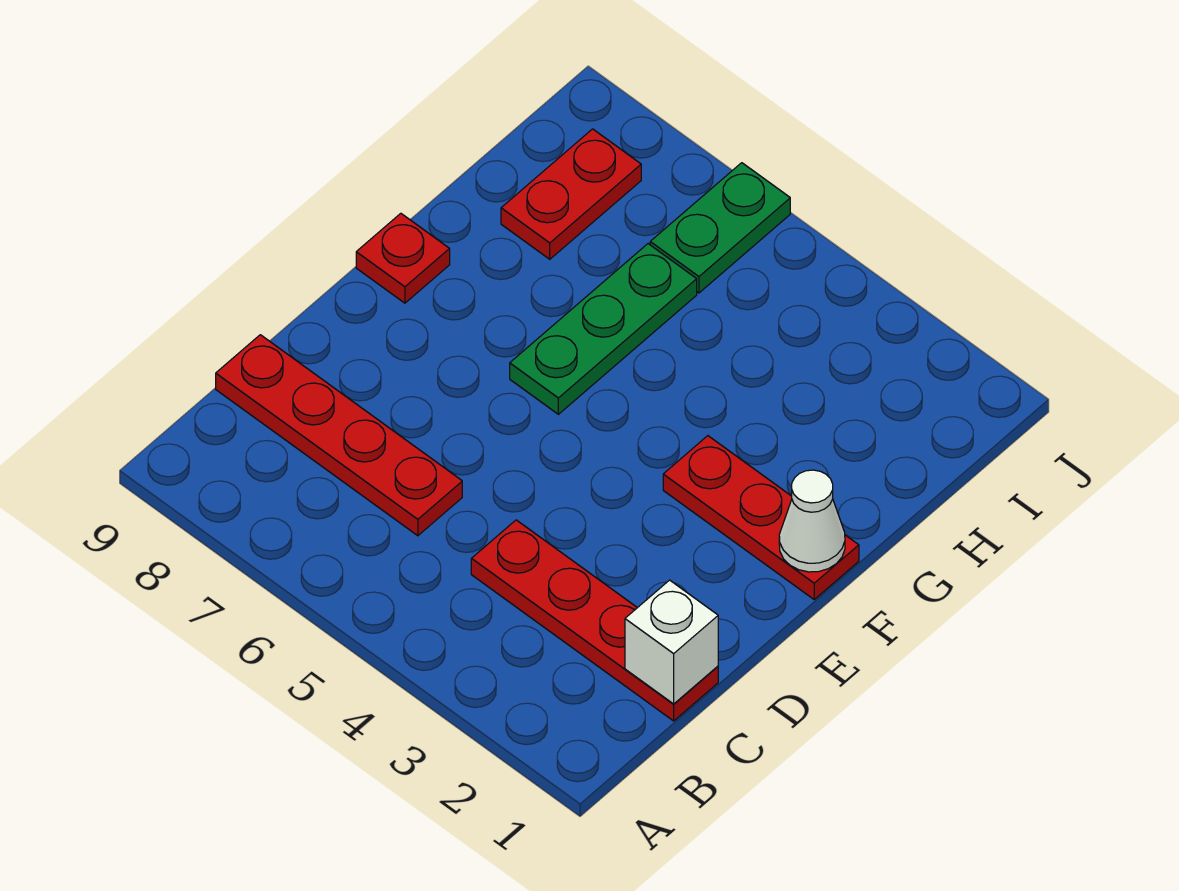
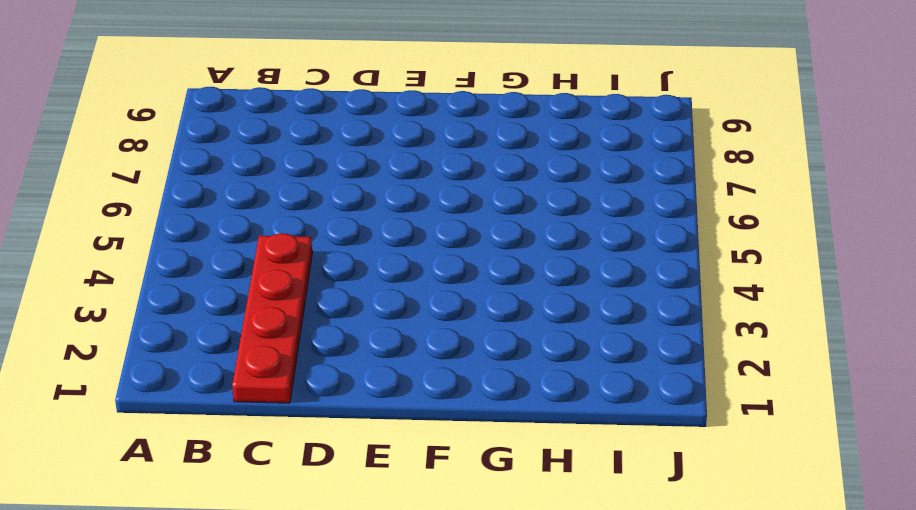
none -> red plate C6:C9 level 1
none -> red plate F1:F3 level 1

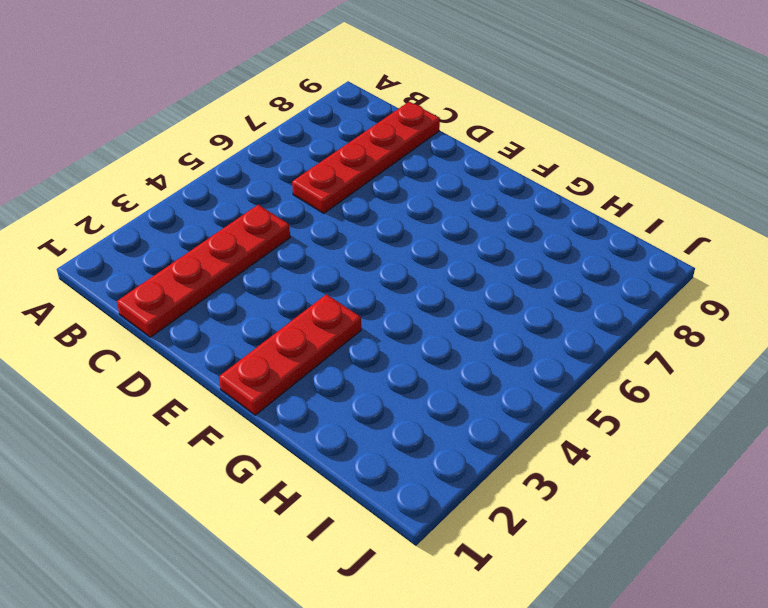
none -> green plate F6:H6 level 1
none -> red plate F9 level 1

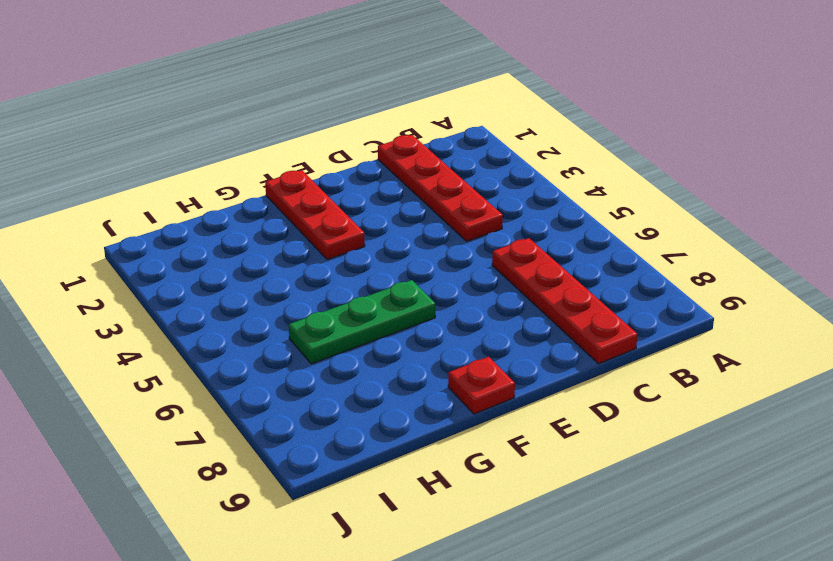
none -> red plate H8:I8 level 1
none -> green plate I6:J6 level 1

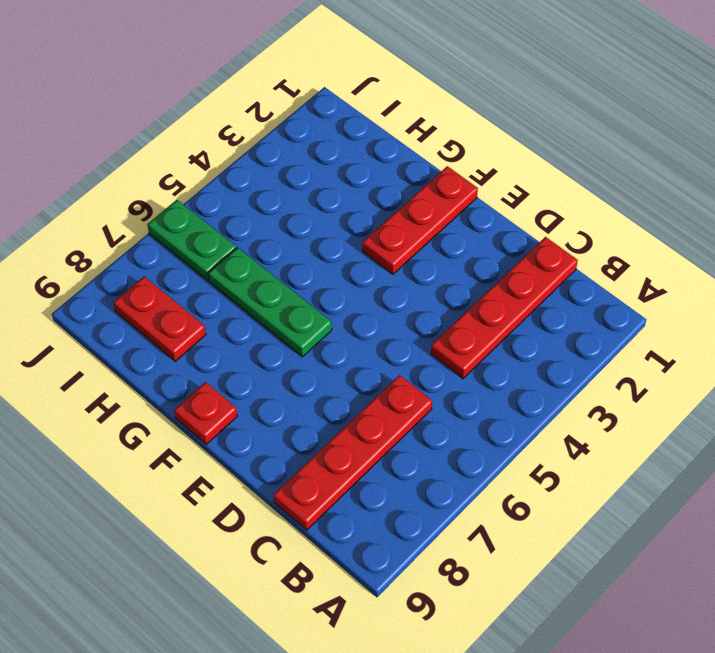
none -> white brick C1 level 2
none -> white cone F1 level 2

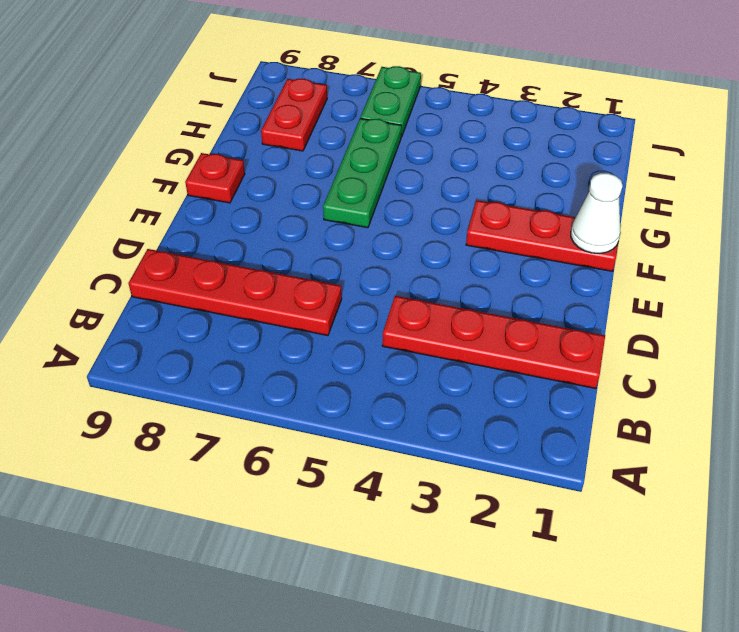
none -> white brick C1 level 2

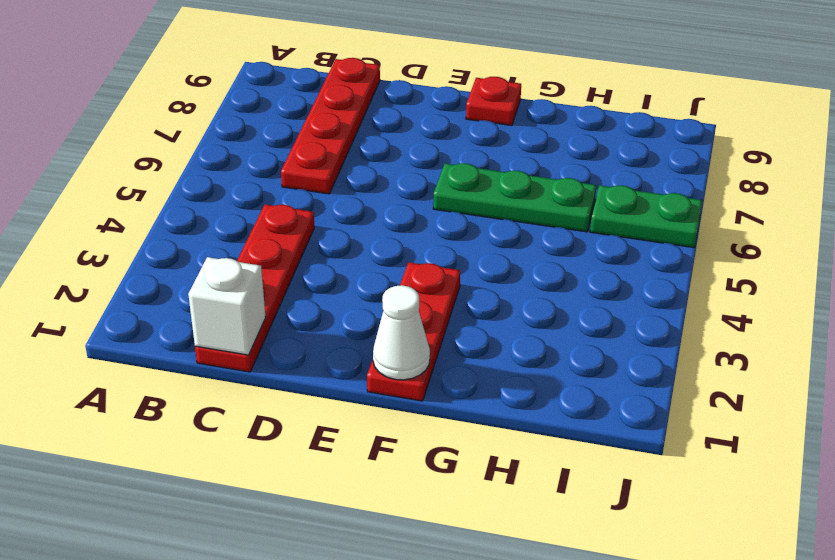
none -> red plate H8:I8 level 1

